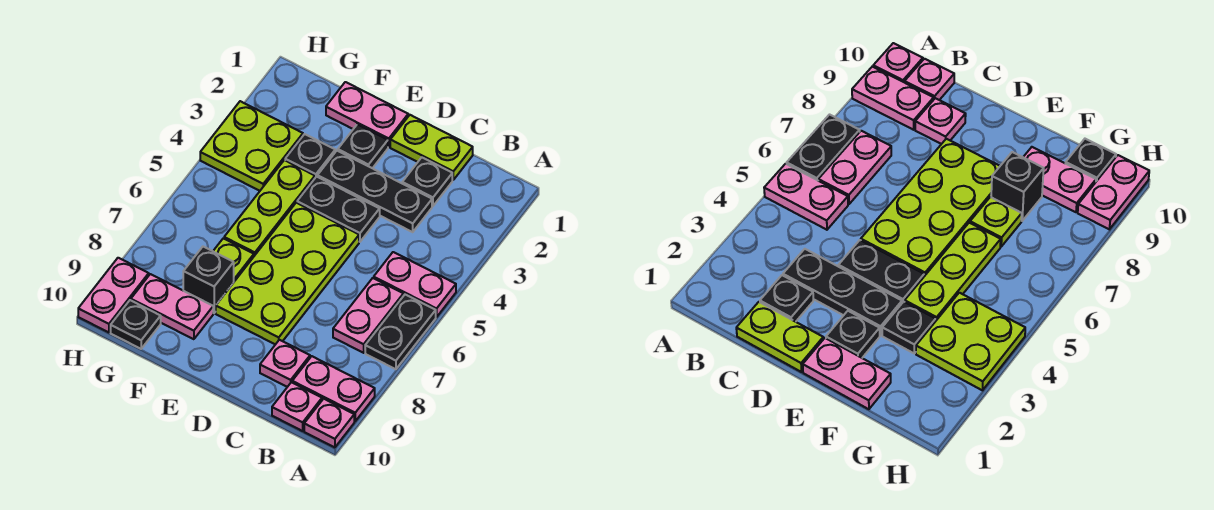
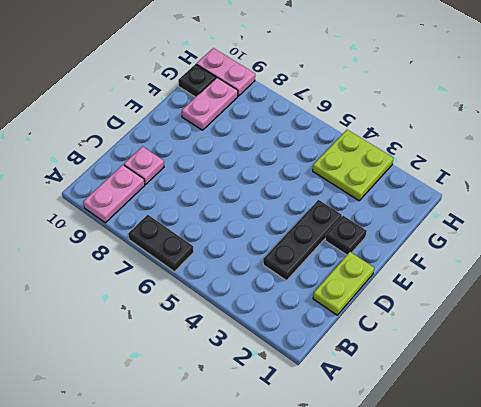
none -> pink plate A5:B5 level 1
none -> pink plate A10 level 1
none -> pink plate B6:B7 level 1

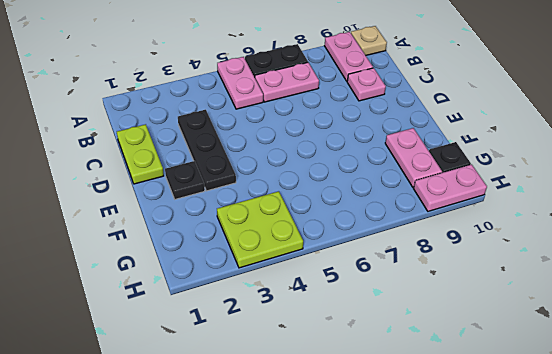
tan plate A10 level 1 -> pink plate A10 level 1
none -> pink plate B10 level 1
none -> black plate C2 level 1
none -> black plate D4:E4 level 1

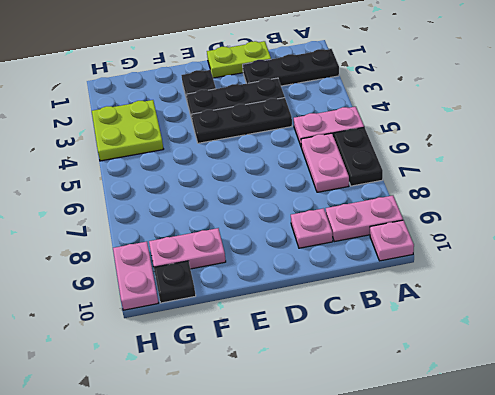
black plate A2:C2 level 1 -> black plate C2 level 1
black plate C4:E4 level 1 -> black plate D4:E4 level 1
none -> pink plate B10 level 1
none -> lime plate D5:E8 level 1
none -> pink plate E1:F1 level 1

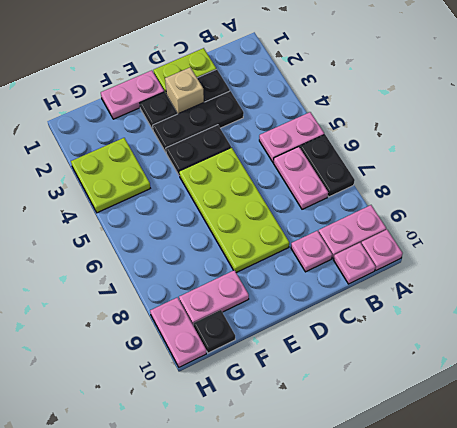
tan brick D2 level 1 -> none
none -> black plate F3 level 1
none -> lime plate F4:F6 level 1
none -> lime plate F7 level 1

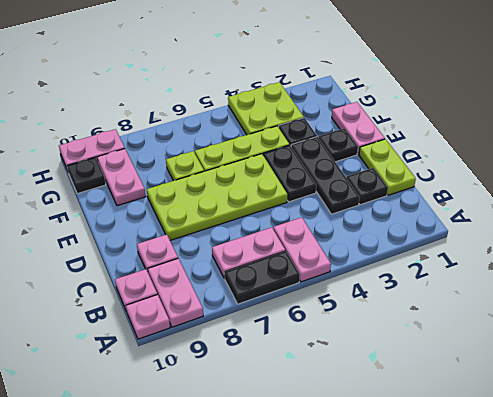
none -> black brick F8 level 1

